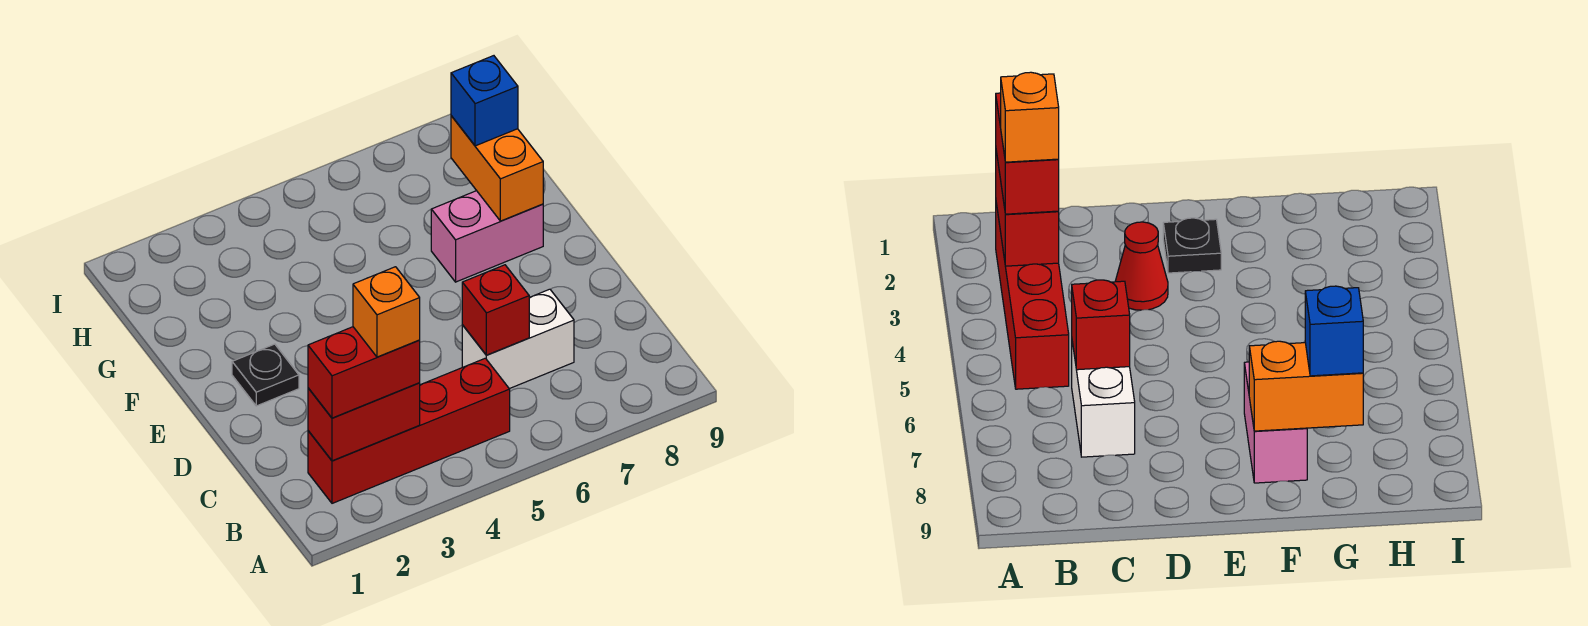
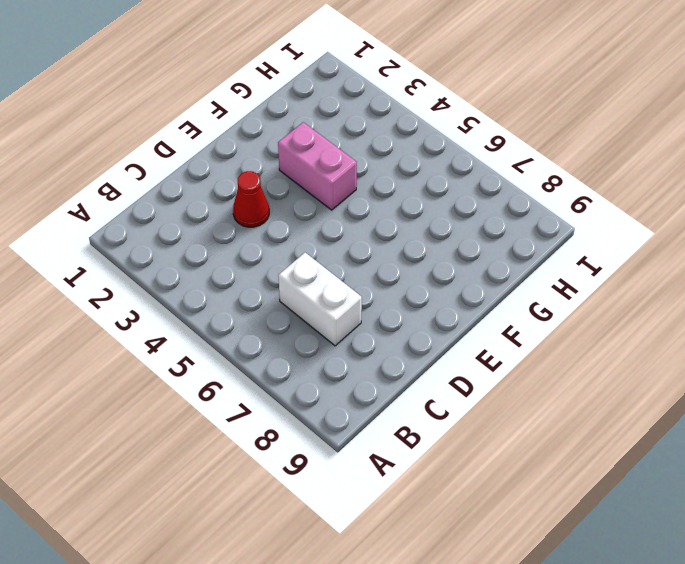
pink brick F3:F4 level 1 -> pink brick F7:F8 level 1
none -> red brick B2:B5 level 1
none -> black plate E2 level 1

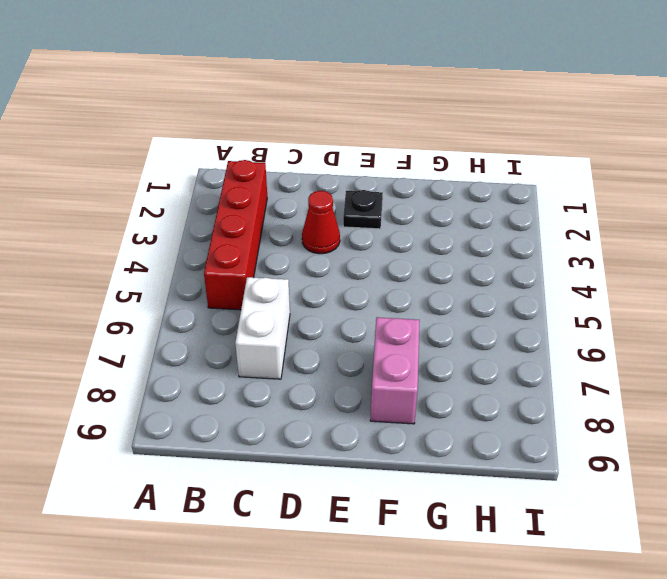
none -> red brick B2:B3 level 2
none -> red brick C6 level 2

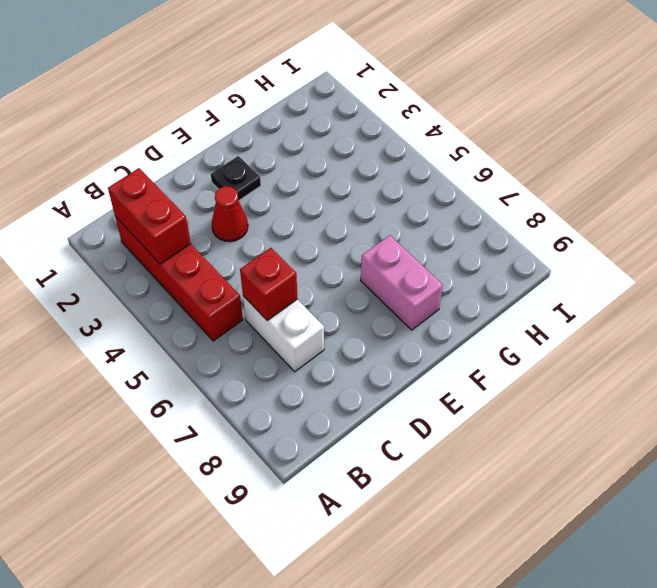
none -> orange brick F8:G8 level 2
none -> red brick B2:B3 level 3

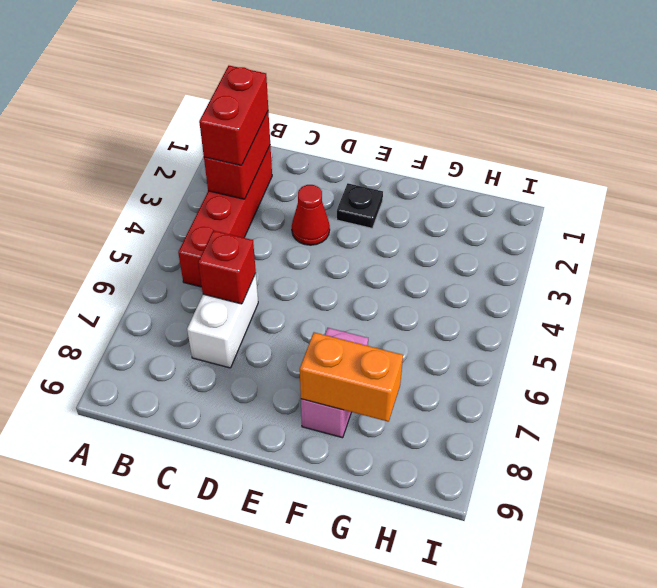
none -> blue brick G8 level 3
none -> orange brick B3 level 4

